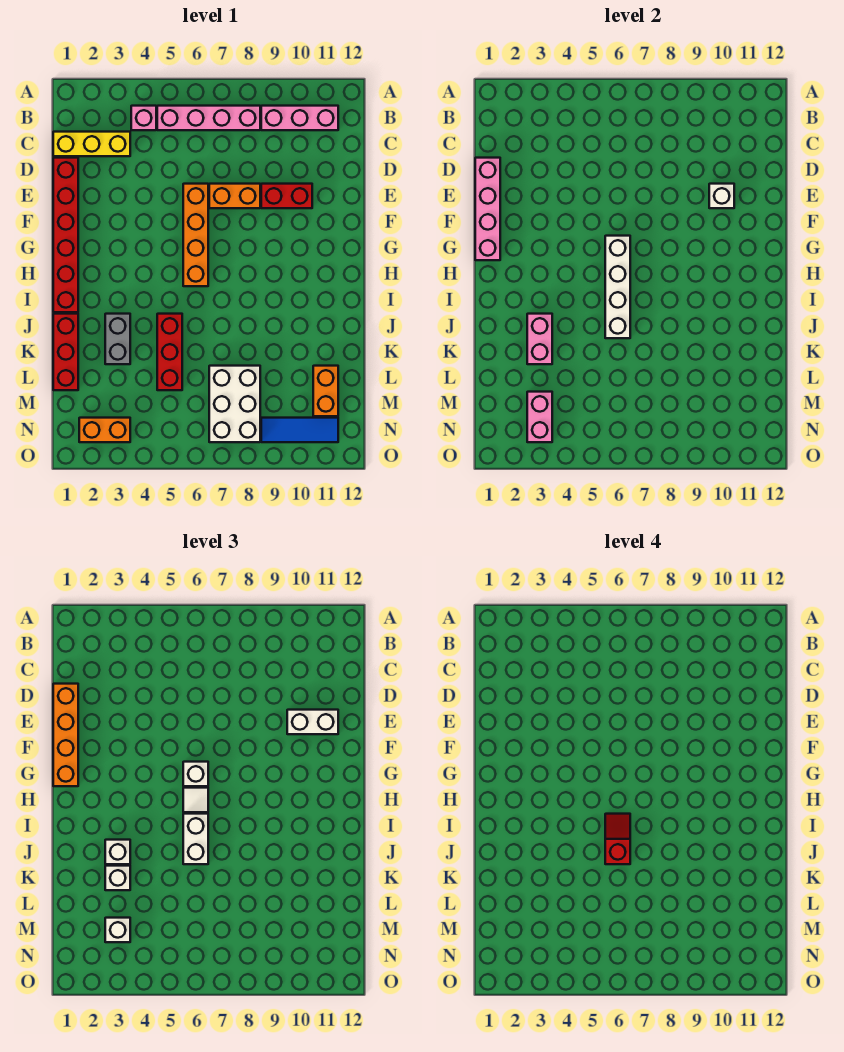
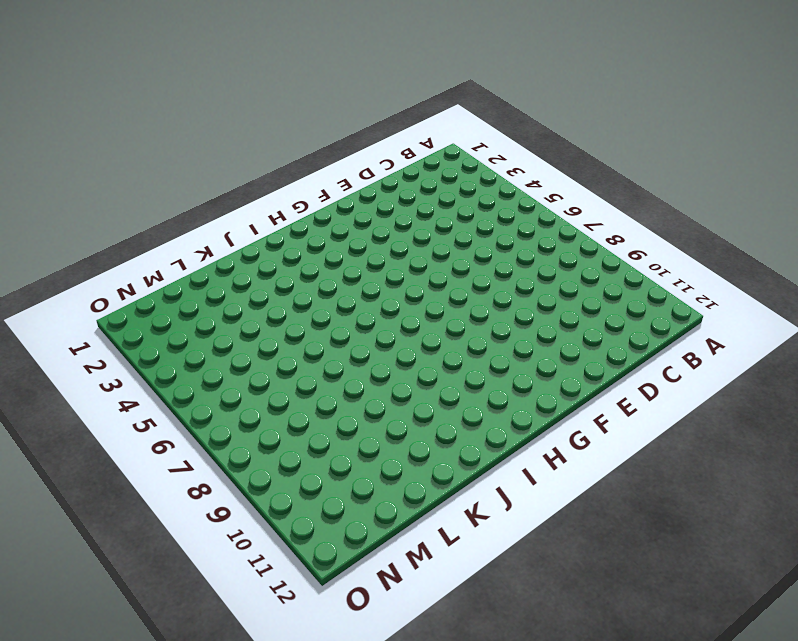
none -> pink brick B4 level 1
none -> pink brick B5:B8 level 1
none -> pink brick B9:B11 level 1

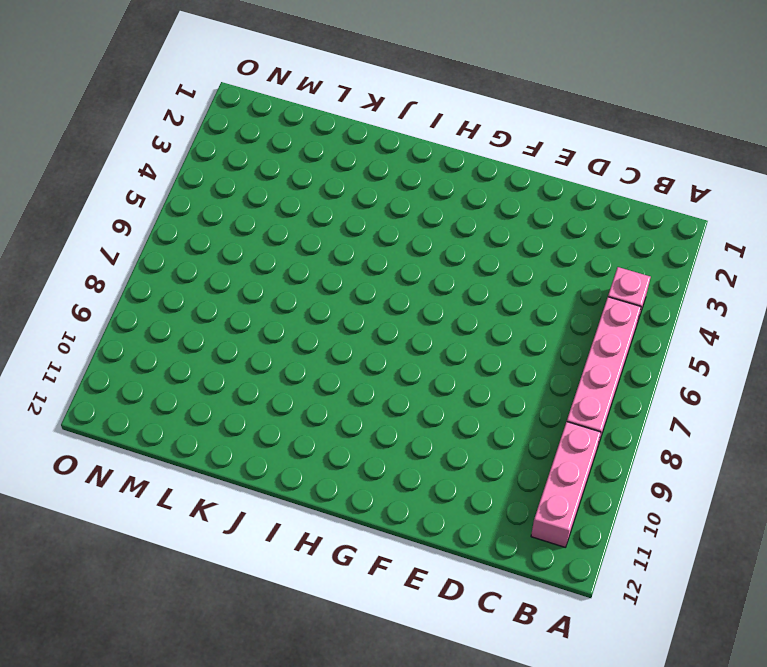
none -> yellow brick C1:C3 level 1
none -> red brick D1:I1 level 1
none -> orange brick E6:H6 level 1

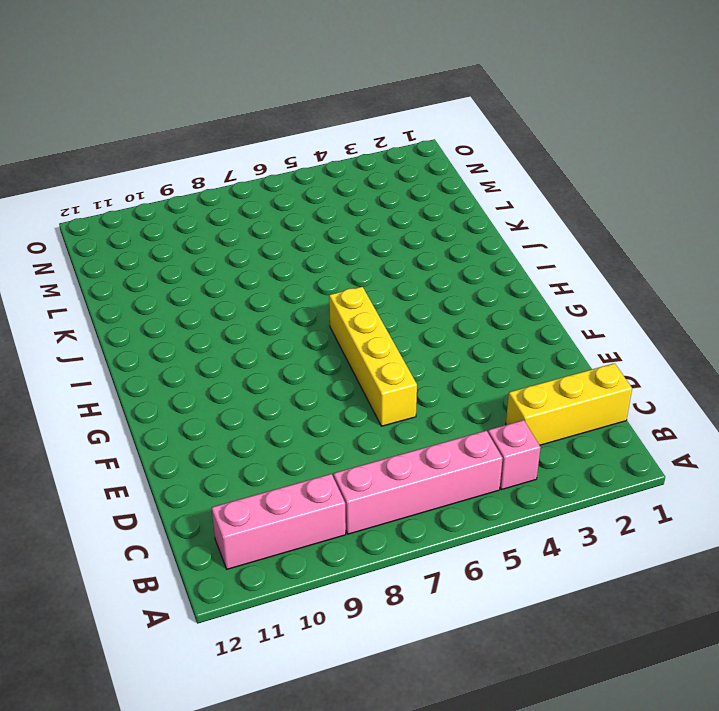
yellow brick E6:H6 level 1 -> orange brick E6:H6 level 1
none -> red brick D1:I1 level 1
none -> orange brick E7:E8 level 1
none -> red brick E9:E10 level 1

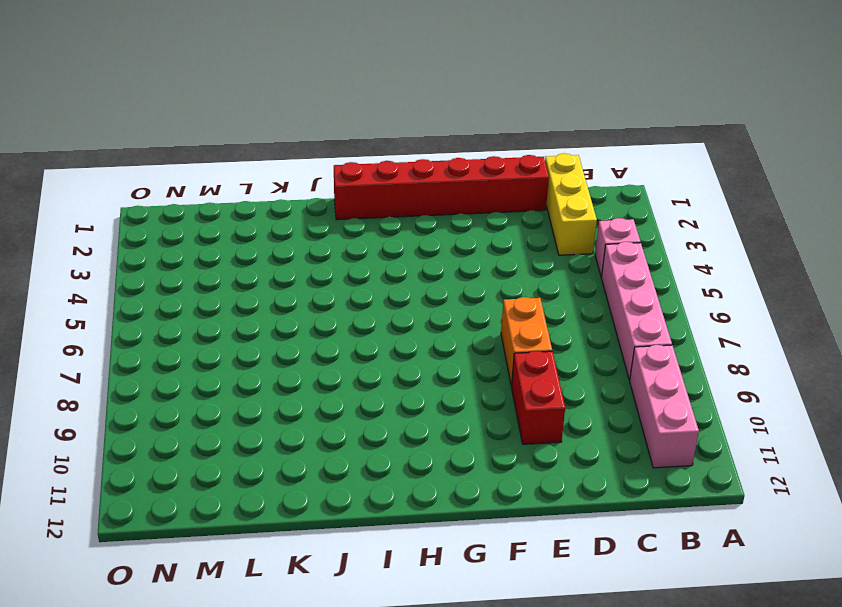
none -> orange brick E6:H6 level 1
none -> red brick J1:L1 level 1
none -> grey brick J3:K3 level 1

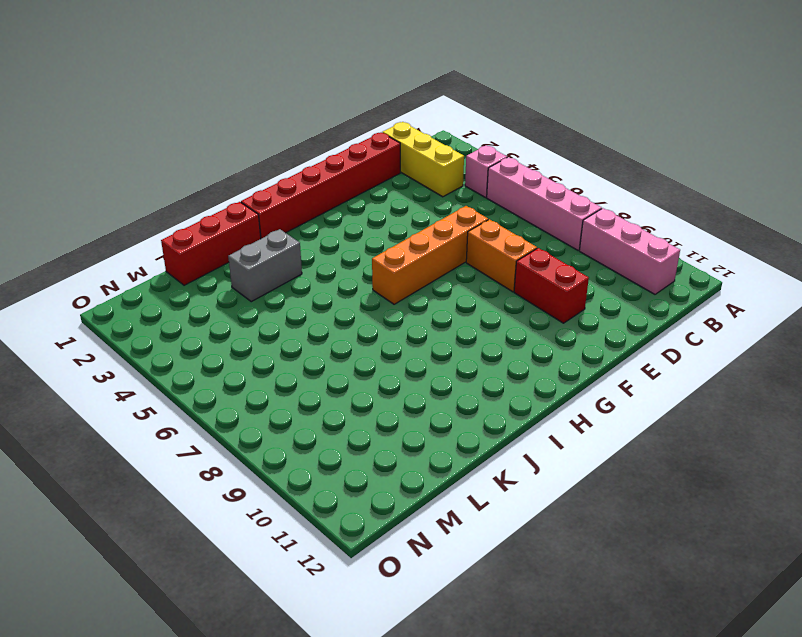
none -> red brick J5:L5 level 1
none -> white brick L7:N8 level 1
none -> orange brick L11:M11 level 1

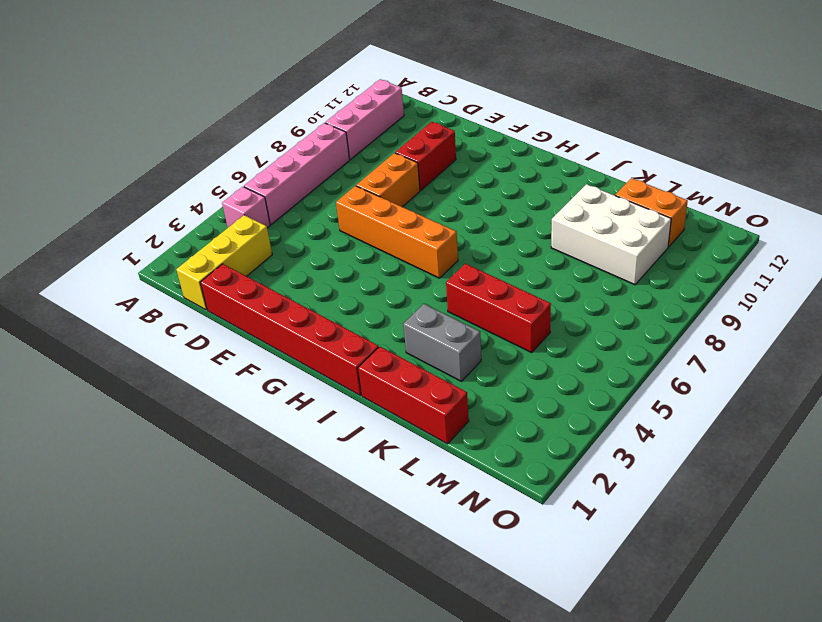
white brick K9:M10 level 1 -> white brick L7:N8 level 1
none -> orange brick N2:N3 level 1
none -> blue tile N9:N11 level 1
none -> pink brick D1:G1 level 2

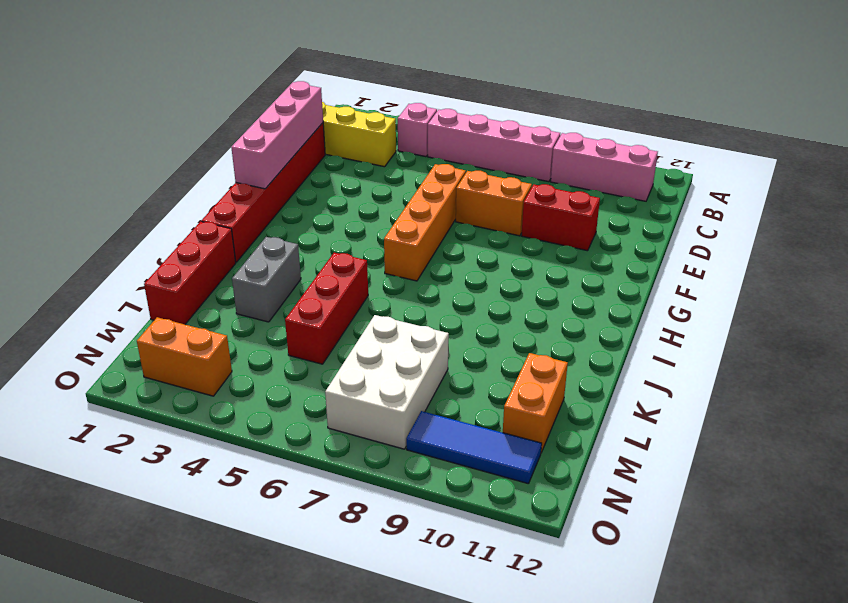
none -> white brick E10 level 2
none -> white brick G6:J6 level 2
none -> pink brick J3:K3 level 2

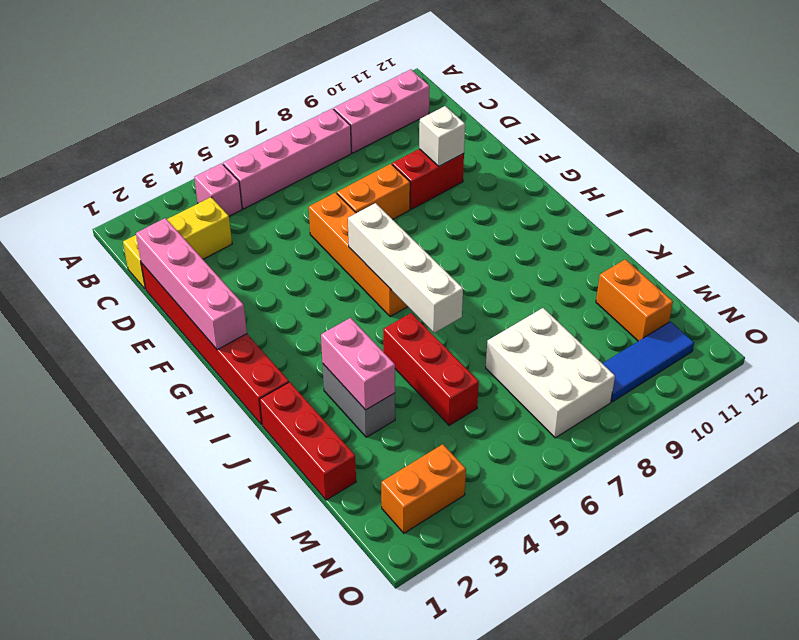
none -> pink brick M3:N3 level 2
none -> orange brick D1:G1 level 3
none -> white brick E10:E11 level 3

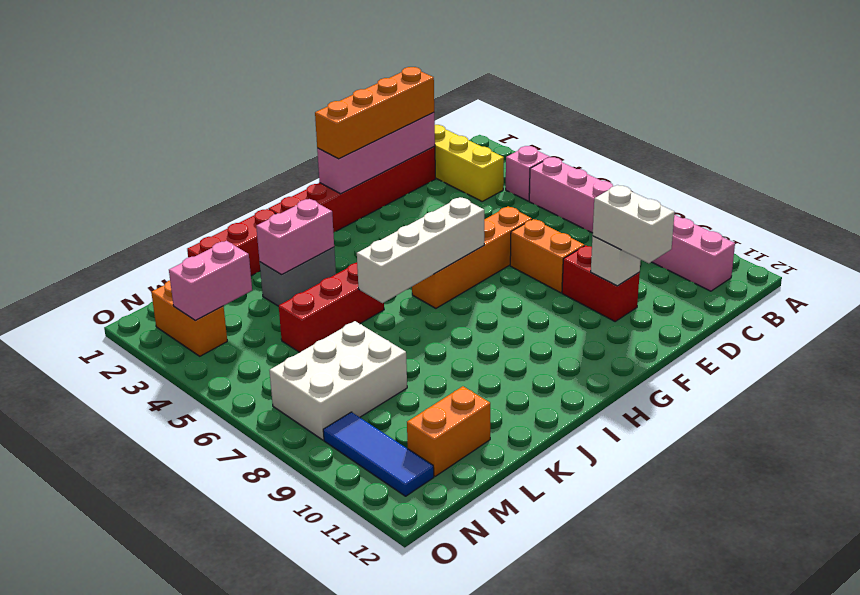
none -> white brick G6 level 3
none -> white tile H6 level 3
none -> white brick I6:J6 level 3

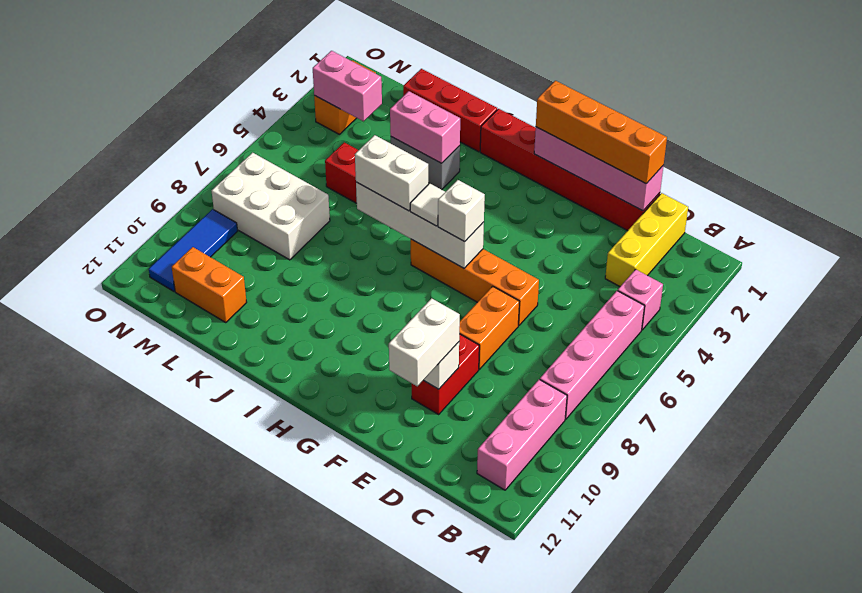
none -> white brick J3 level 3
none -> white brick K3 level 3
none -> white brick M3 level 3

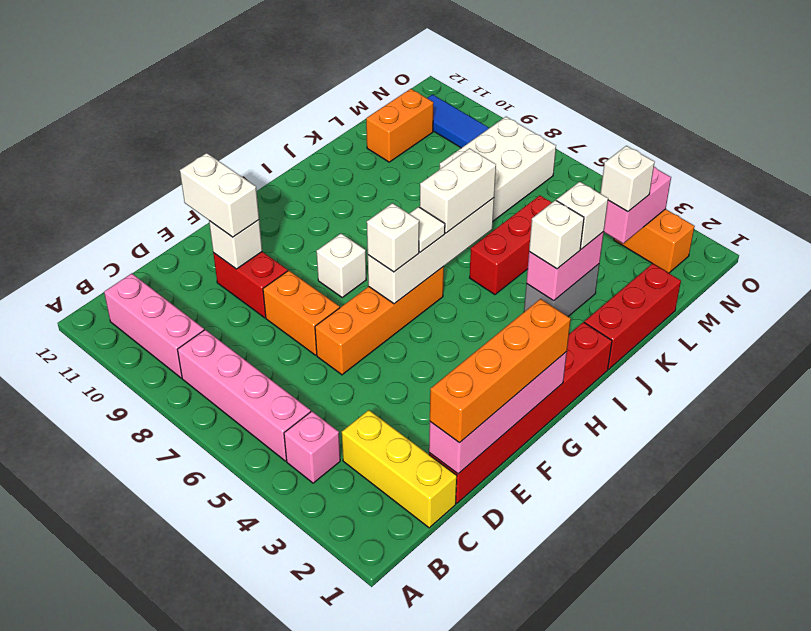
white brick G8 level 1 -> none
none -> red slope I6:J6 level 4 top J

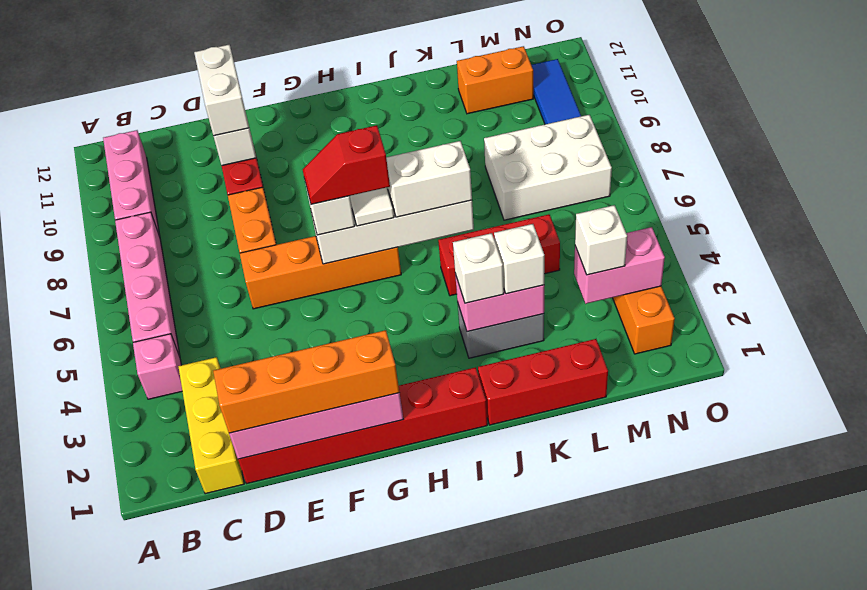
red slope G6:H6 level 4 top H -> red slope I6:J6 level 4 top J

